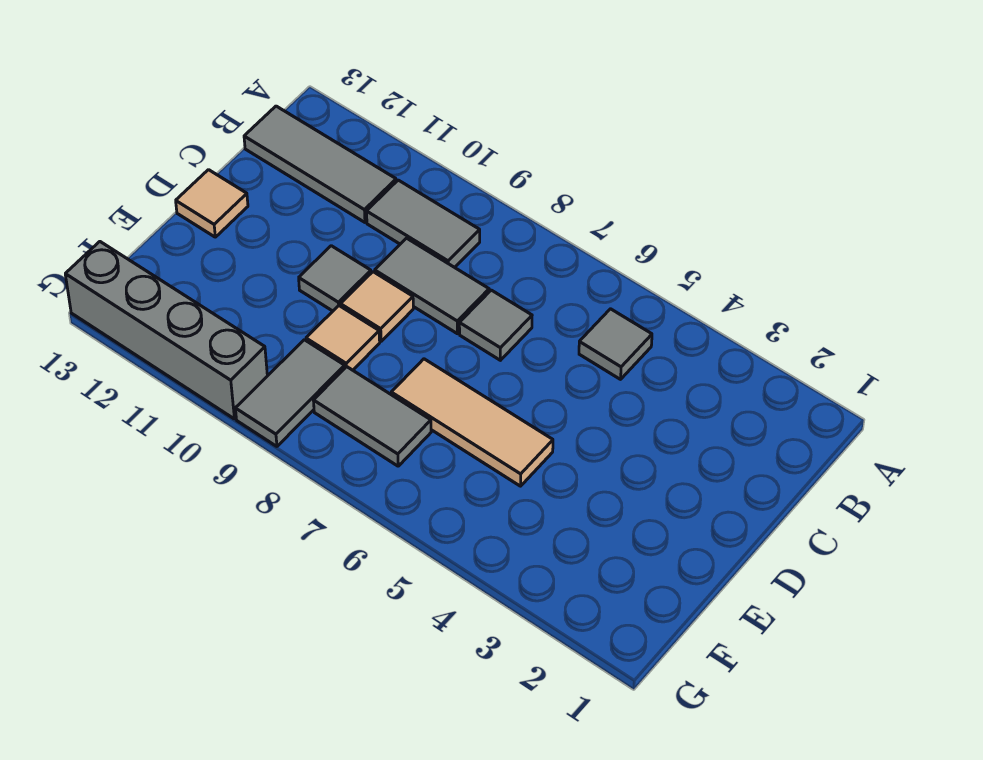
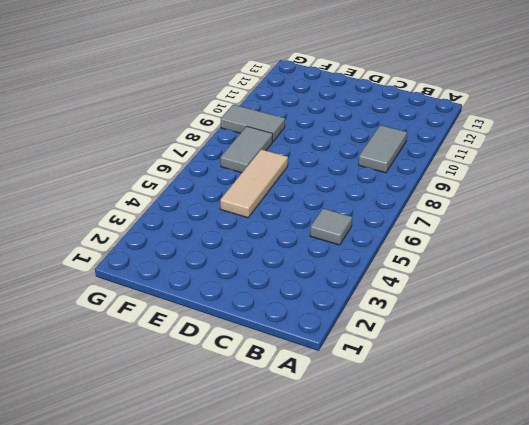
none -> grey tile B11:B13 level 1
none -> grey tile C7 level 1
none -> grey tile C8:C9 level 1

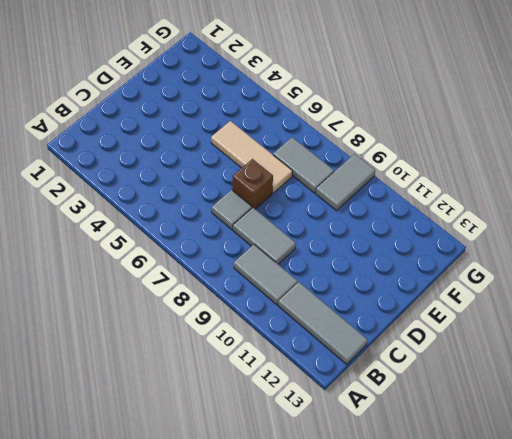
brown brick D7 level 1 -> none
none -> grey tile B5 level 1
none -> tan tile D9 level 1
none -> grey tile D10 level 1

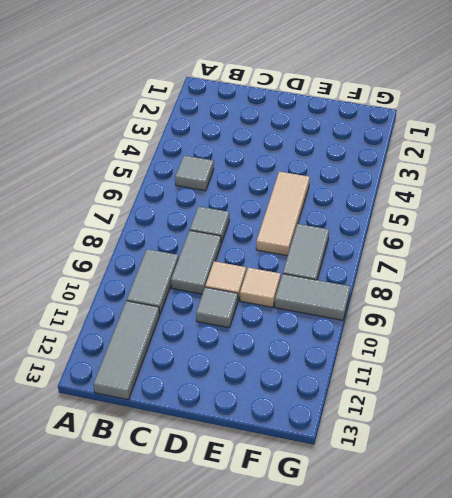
none -> tan tile D13 level 1
none -> grey brick G10:G13 level 1

